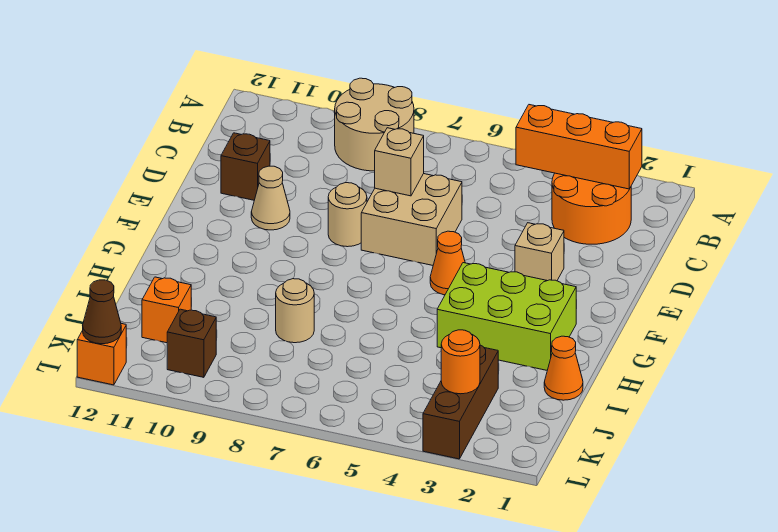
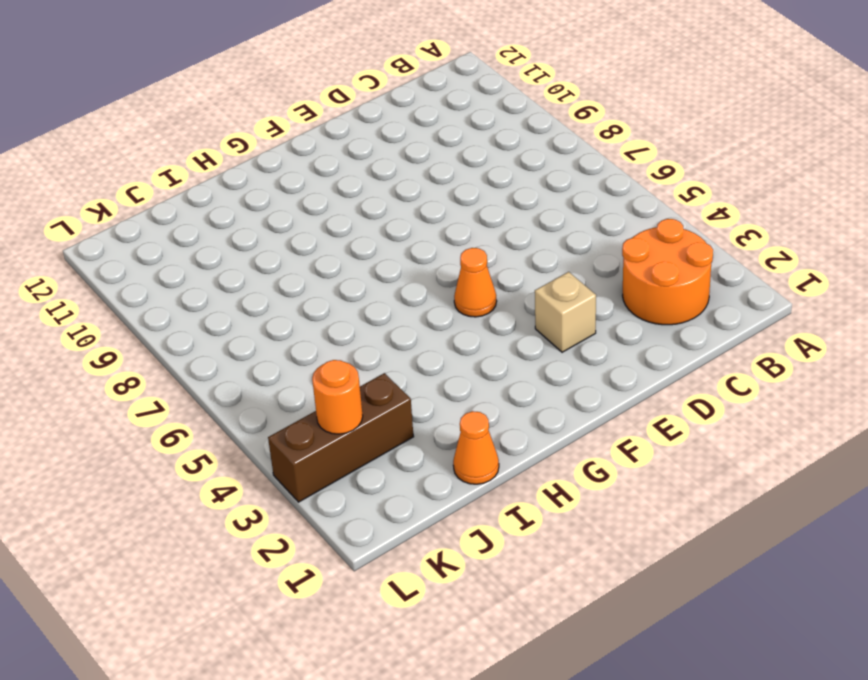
none -> tan round brick A8:B9 level 1
none -> tan brick D6:E7 level 1
none -> brown brick D11 level 1

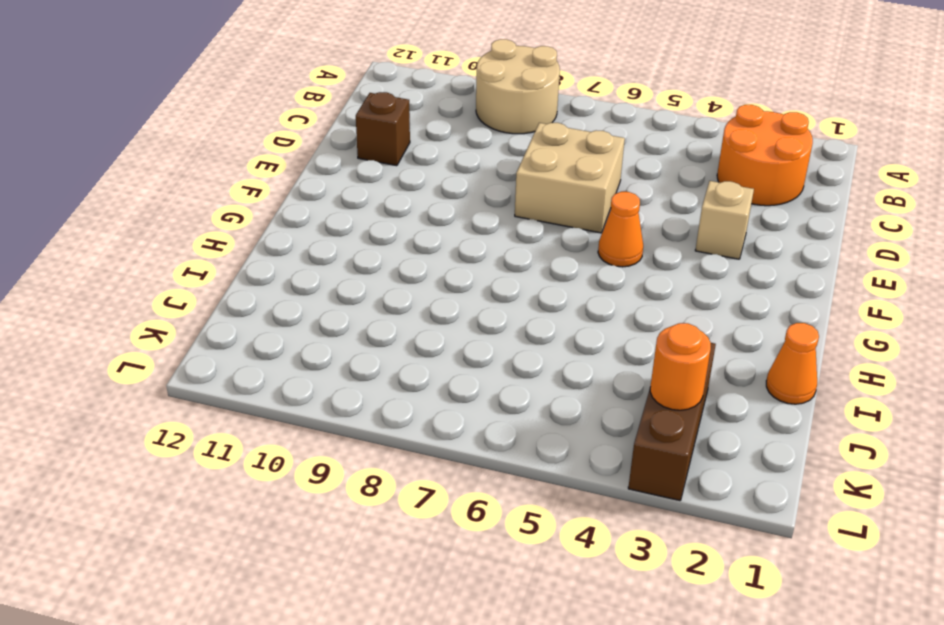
none -> tan round brick E8 level 1
none -> tan cone E10 level 1
none -> lime brick G2:H4 level 1

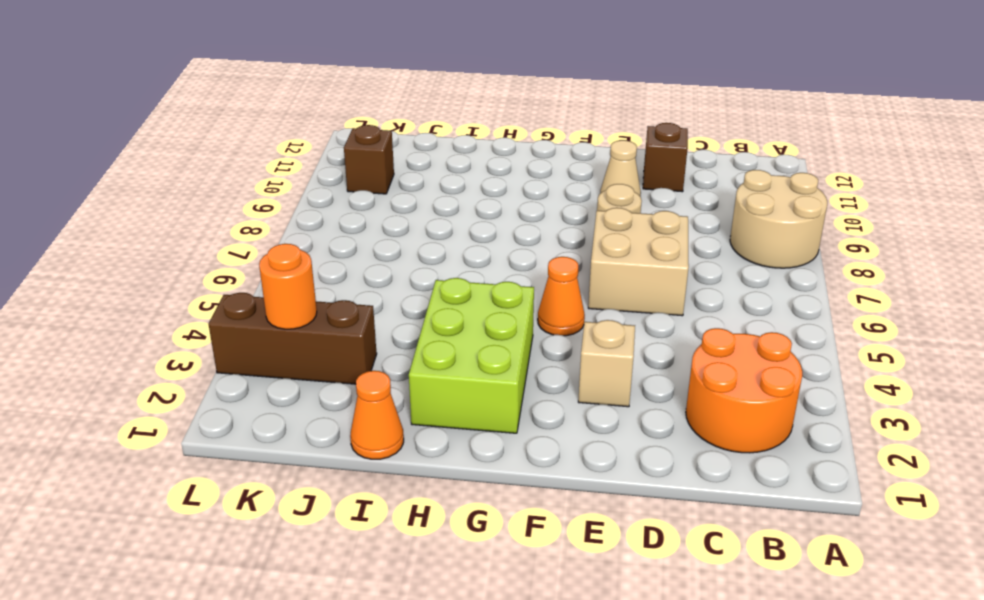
none -> tan round brick I8 level 1
none -> orange brick J11 level 1
none -> orange brick L12 level 1

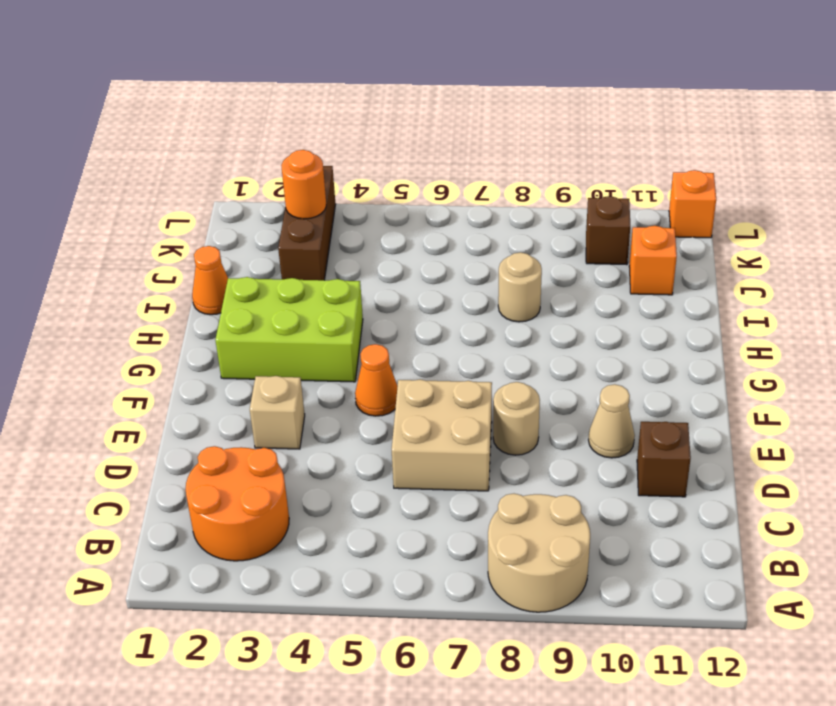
none -> orange brick B2:B4 level 2
none -> tan brick D7 level 2
none -> brown cone L12 level 2

